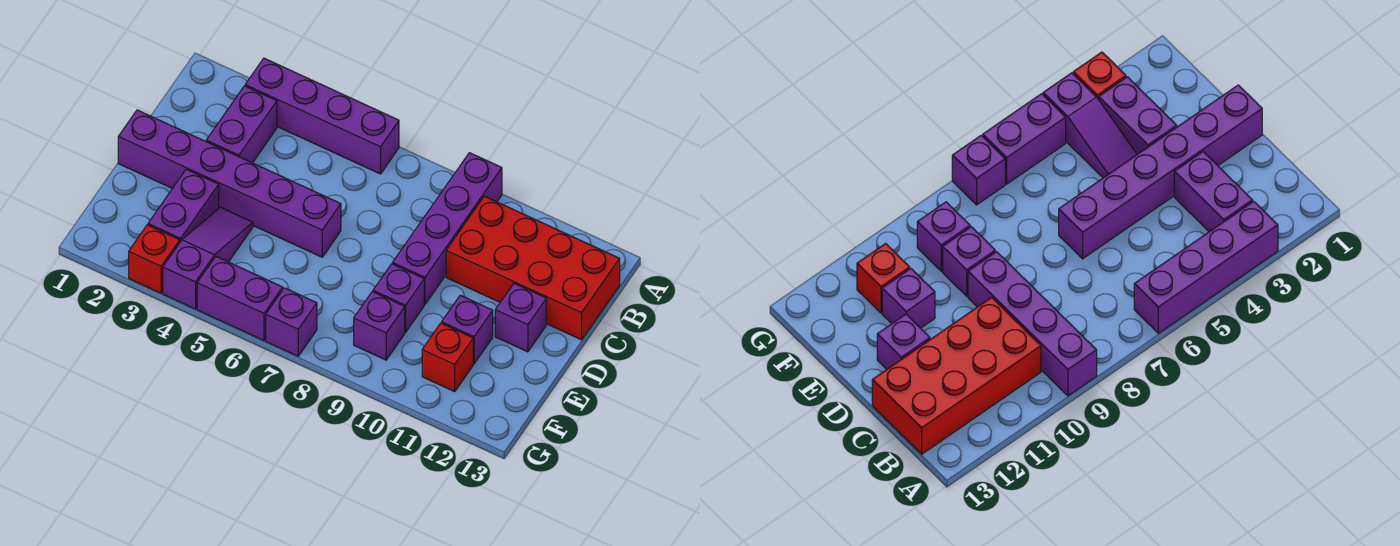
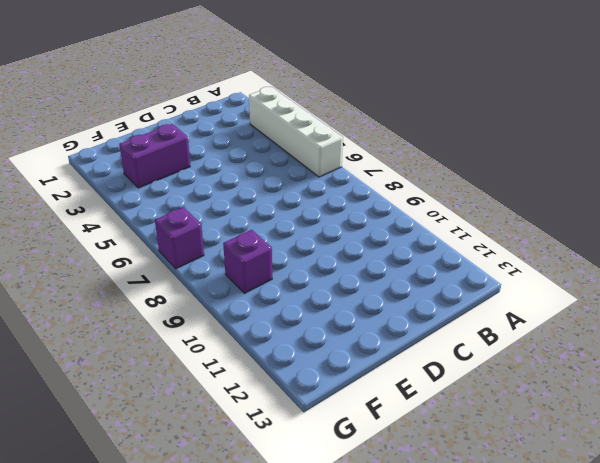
white brick A3:A6 level 1 -> purple brick A3:A6 level 1
none -> purple brick A9:D9 level 1
none -> purple brick B3:C3 level 1
none -> red brick B10:C13 level 1

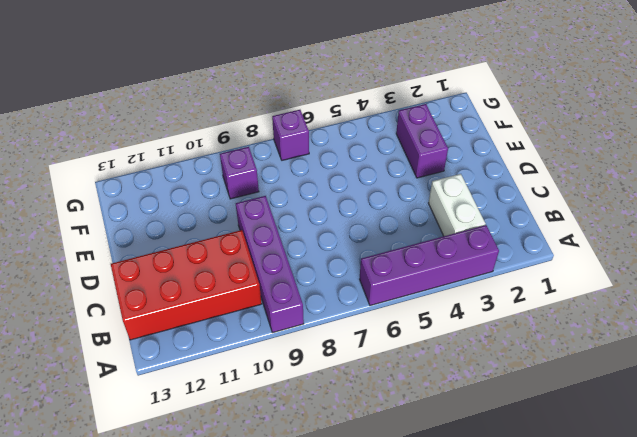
white brick B3:C3 level 1 -> purple brick B3:C3 level 1
none -> purple brick D1:D6 level 1
none -> purple brick D12 level 1
none -> purple slope E4:G4 level 1 top G

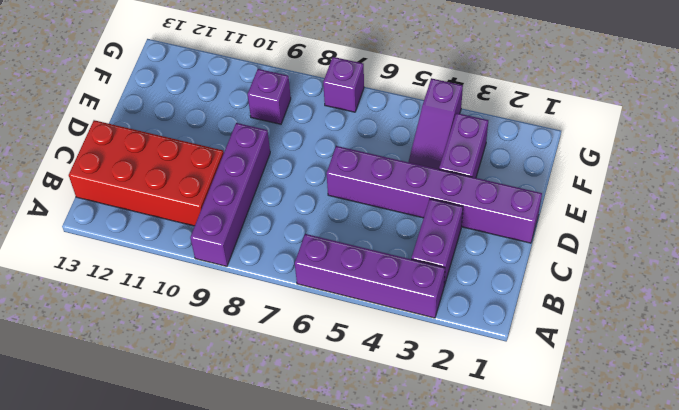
none -> purple brick D12 level 1
none -> purple brick E9 level 1
none -> purple brick E11 level 1

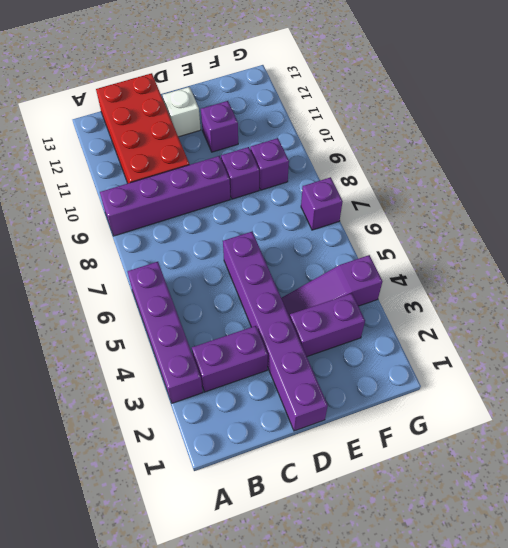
white brick D12 level 1 -> purple brick D12 level 1
none -> red brick F11 level 1
none -> red brick G3 level 1
none -> purple brick G5:G6 level 1

